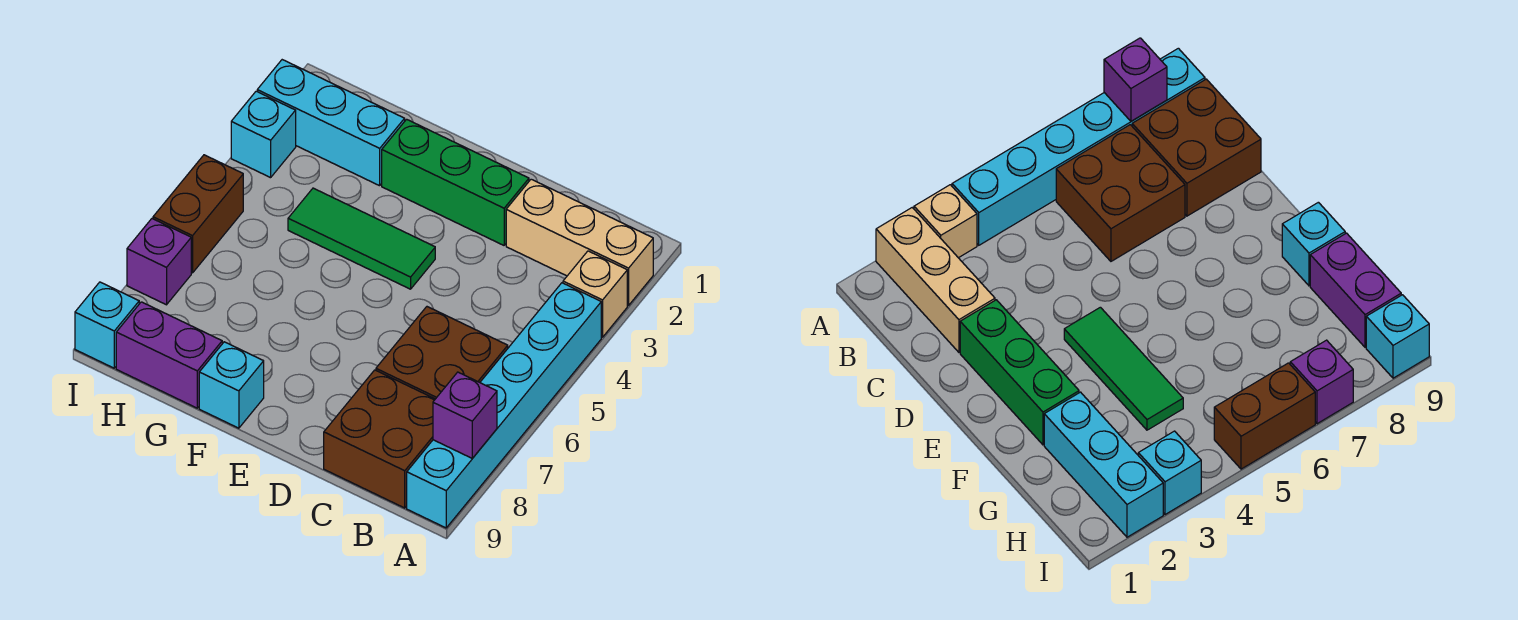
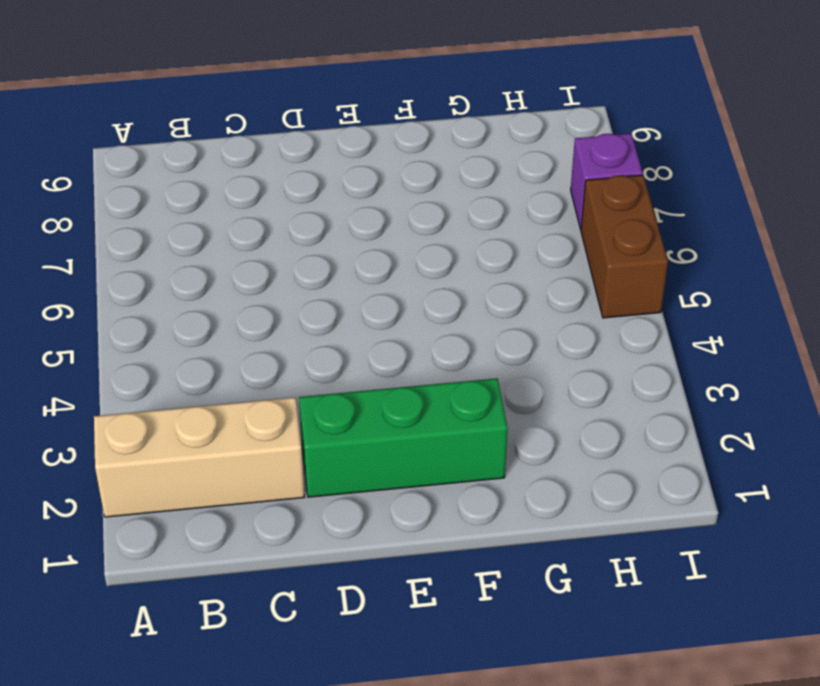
none -> tan brick A3 level 1
none -> cyan brick A4:A9 level 1
none -> brown brick B6:C7 level 1

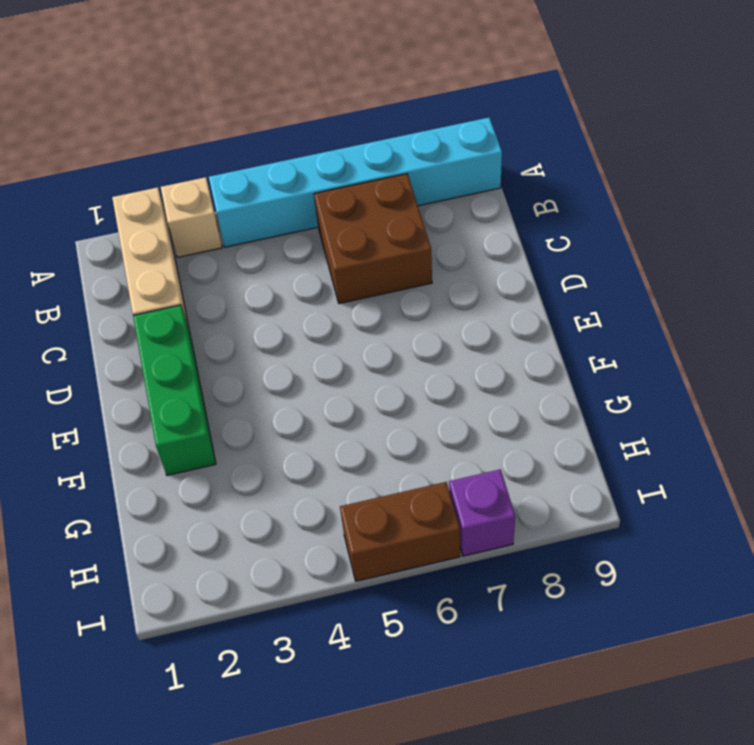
none -> brown brick B8:C9 level 1
none -> green tile E4:G4 level 1
none -> cyan brick F9 level 1

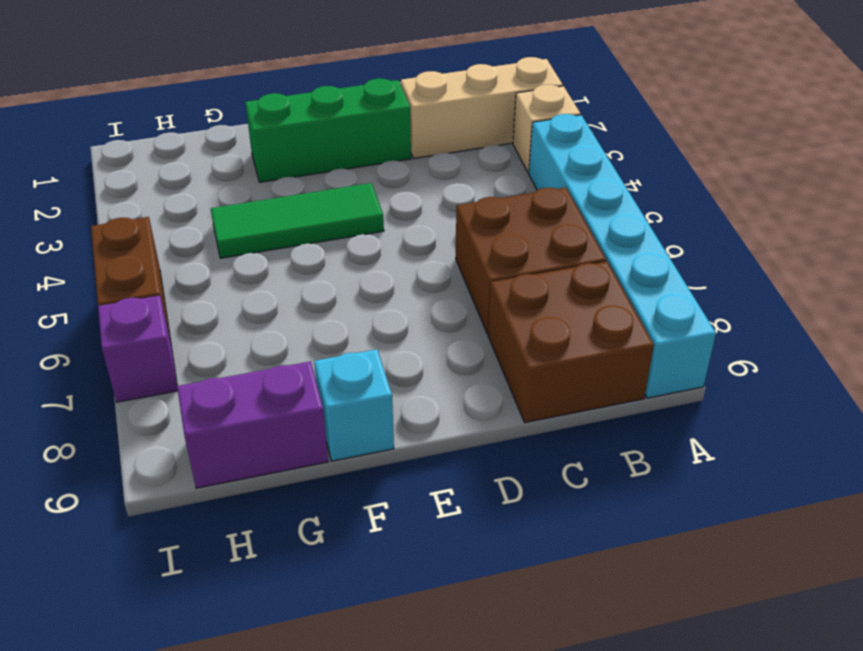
none -> cyan brick G2:I2 level 1
none -> cyan brick I3 level 1
none -> cyan brick I9 level 1

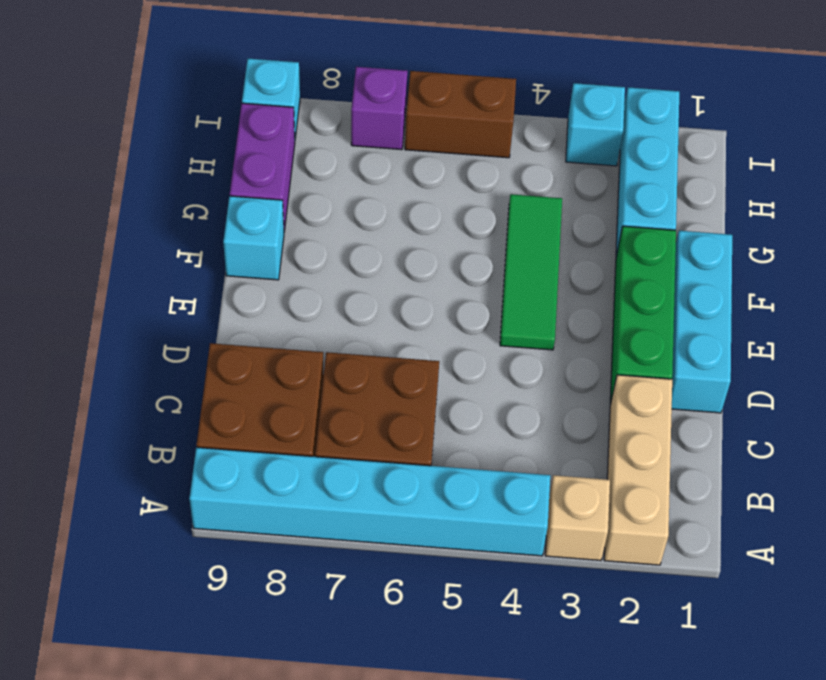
cyan brick D1:F1 level 1 -> none
none -> purple brick A8 level 2

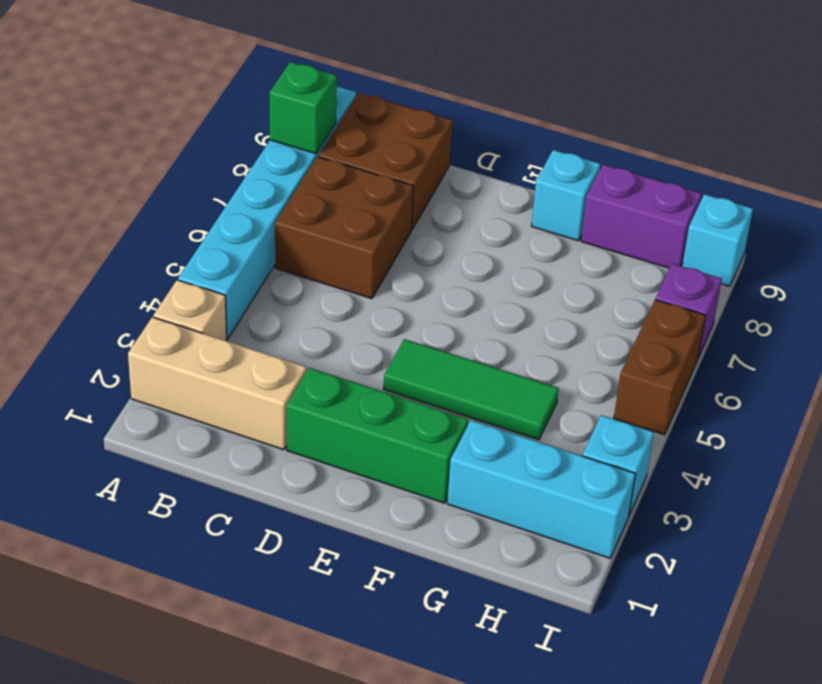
green brick A8 level 2 -> purple brick A8 level 2

